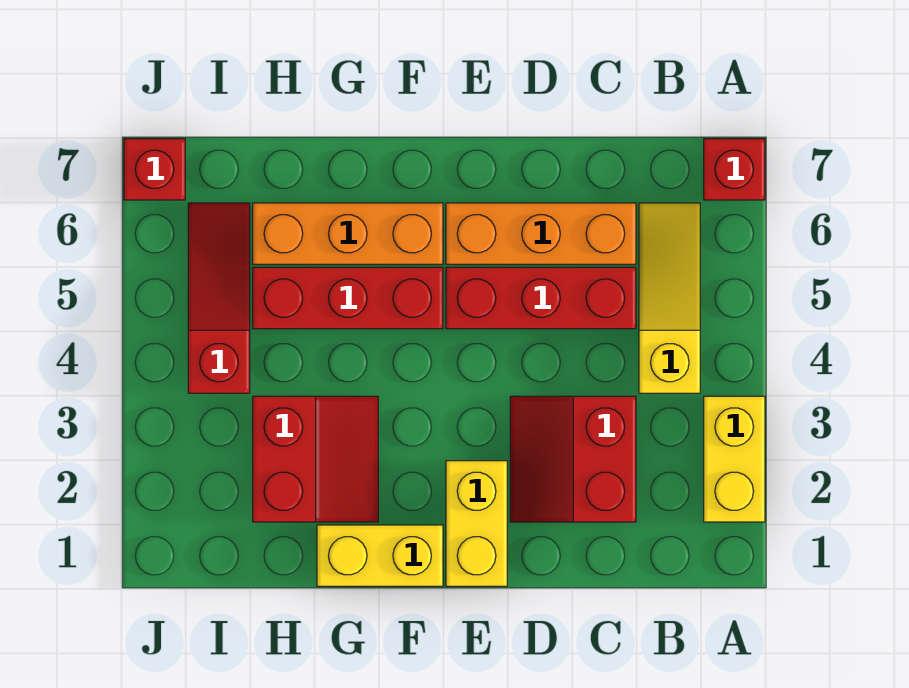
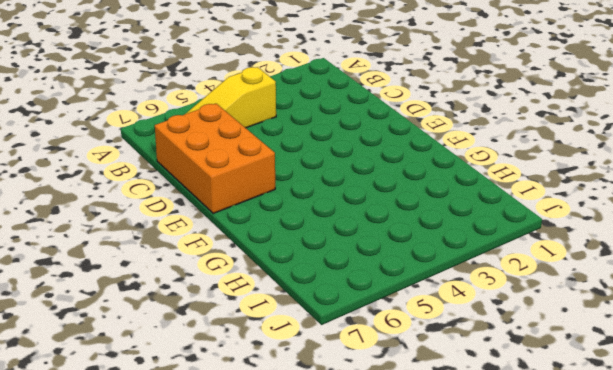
orange brick C6:E7 level 1 -> orange brick C6:E6 level 1
none -> yellow brick A2:A3 level 1
none -> red brick A7 level 1
none -> red slope C2:D3 level 1 top C

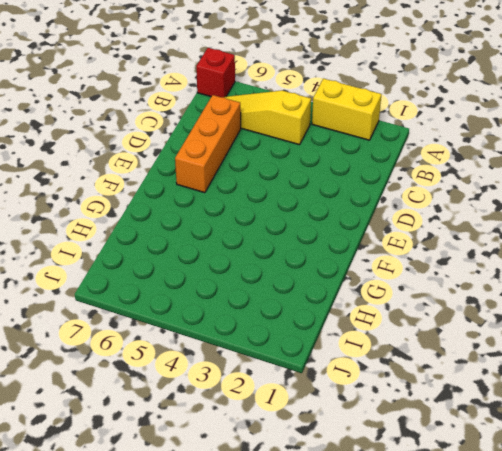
none -> red slope C2:D3 level 1 top C
none -> red brick C5:E5 level 1
none -> yellow brick E1:E2 level 1

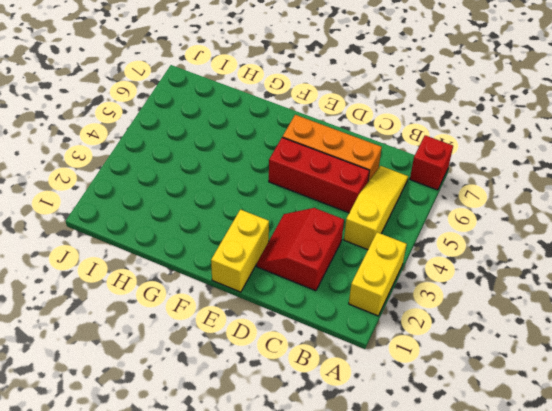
none -> yellow brick F1:G1 level 1
none -> red brick F5:H5 level 1
none -> orange brick F6:H6 level 1

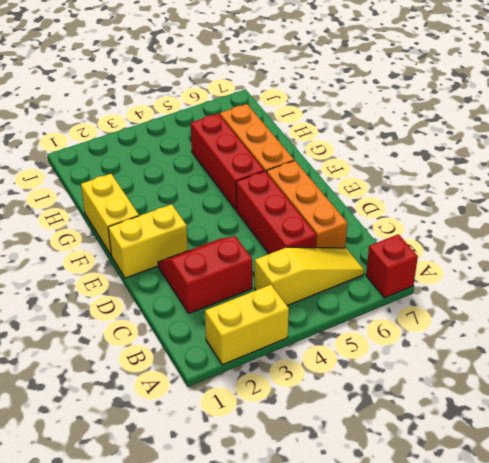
none -> red slope G2:H3 level 1 top H
none -> red slope I4:I6 level 1 top 4
none -> red brick J7 level 1

